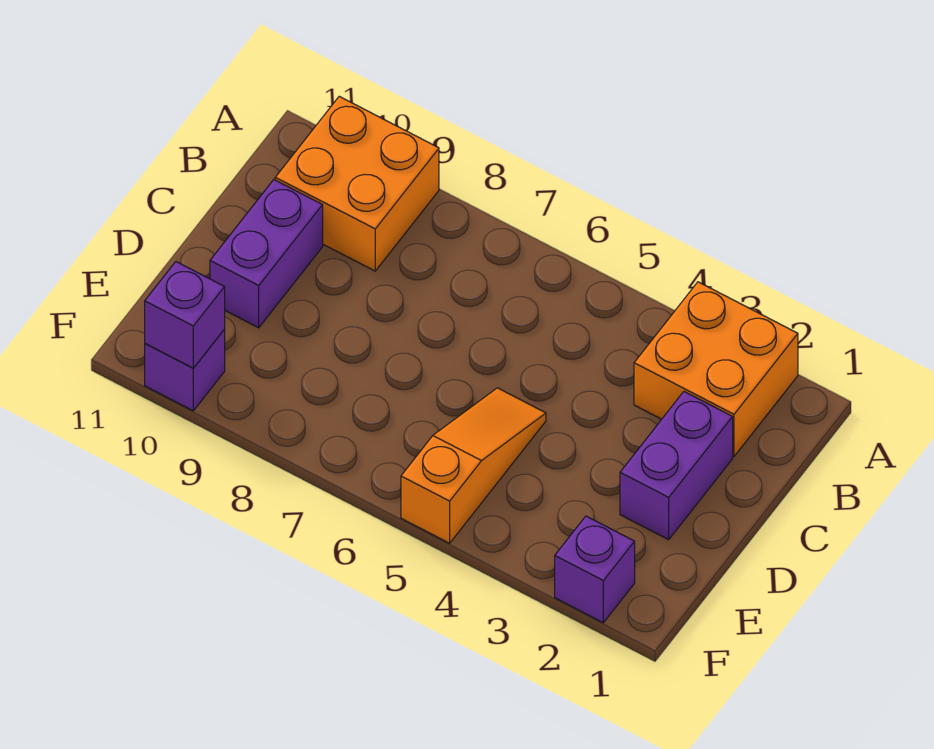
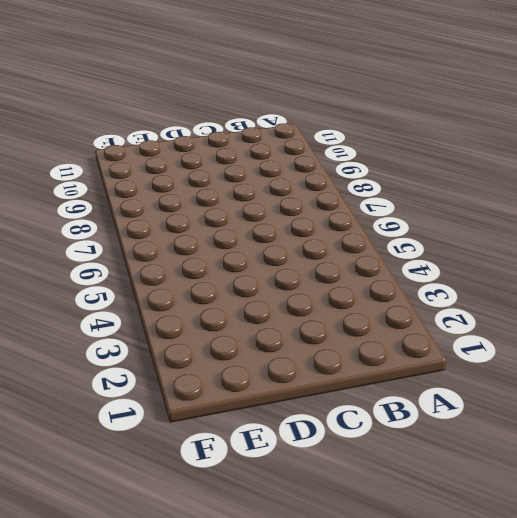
none -> orange brick A2:B3 level 1
none -> orange brick A9:B10 level 1

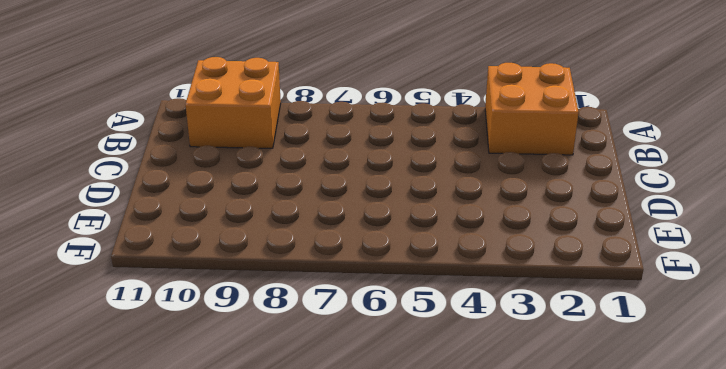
none -> purple brick C2:D2 level 1
none -> purple brick C10:D10 level 1

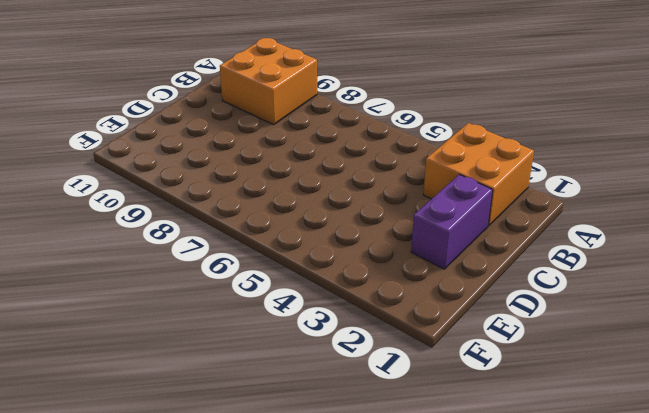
none -> purple brick C10:D10 level 1
none -> orange slope D5:F5 level 1 top F

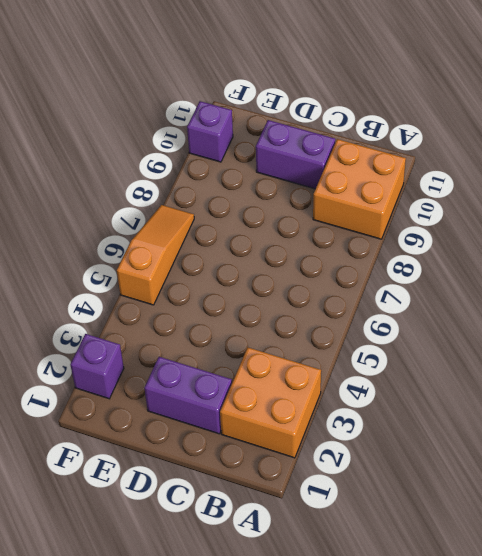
orange slope F5:F7 level 1 top 5 -> orange slope D5:F5 level 1 top F
none -> purple brick F10 level 2

